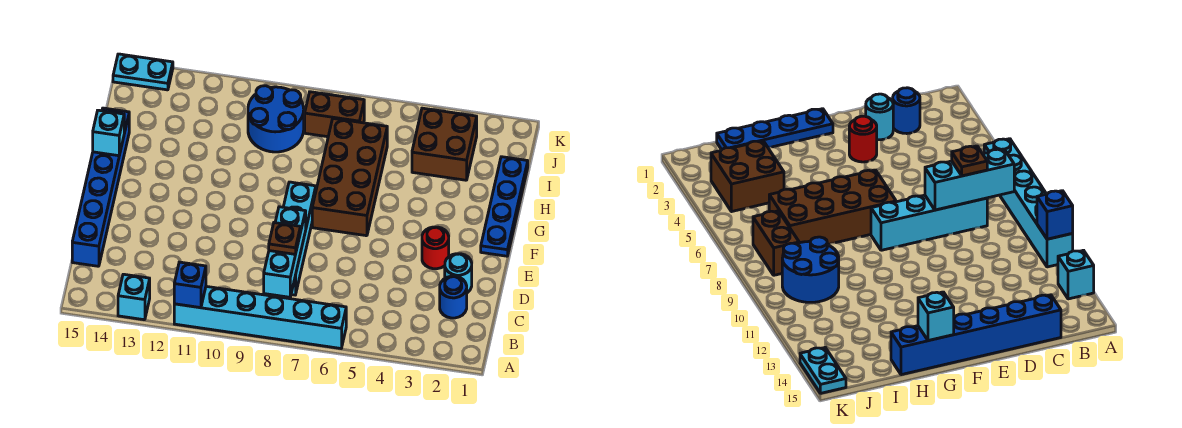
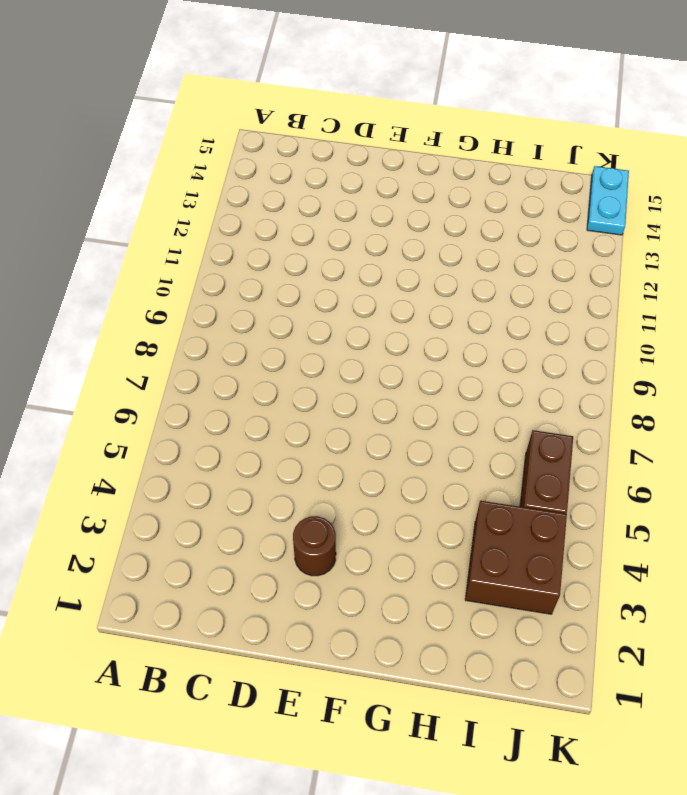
brown round brick E3 level 1 -> red round brick E3 level 1
brown brick J5:J6 level 1 -> brown brick J7:J8 level 1
none -> cyan brick A6:A11 level 1
none -> cyan brick A13 level 1
none -> blue round brick C2 level 1

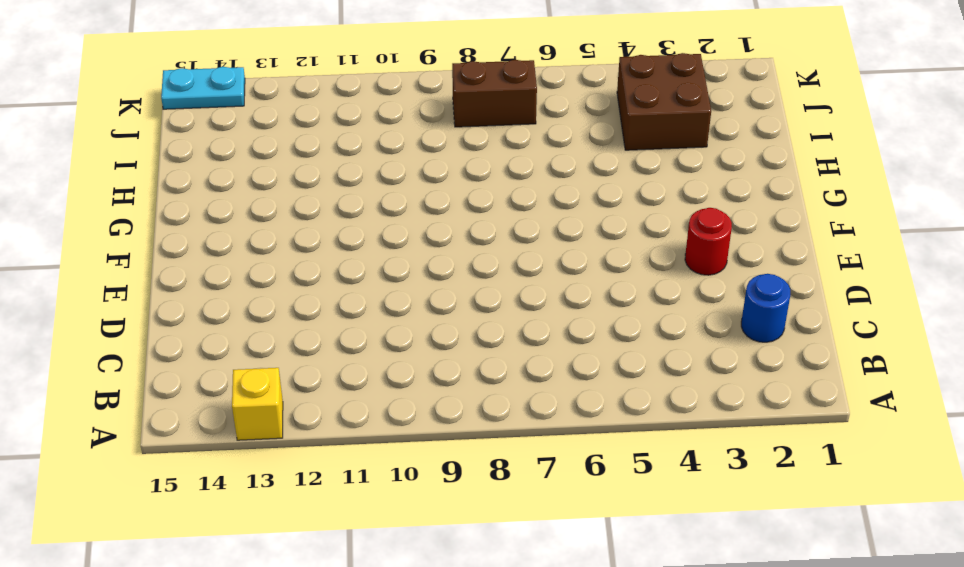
yellow brick A13 level 1 -> cyan brick A13 level 1
none -> cyan brick A6:A11 level 1
none -> cyan brick C8:F8 level 1
none -> blue brick C15:H15 level 1

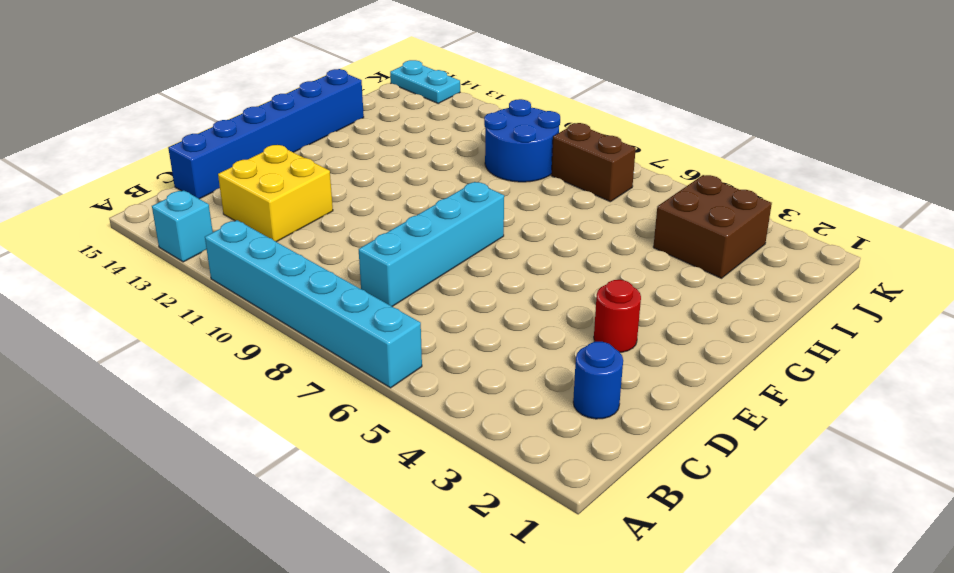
yellow brick C12:D13 level 1 -> none
none -> cyan round brick D2 level 1
none -> blue plate F1:I1 level 1
none -> brown brick F6:I7 level 1

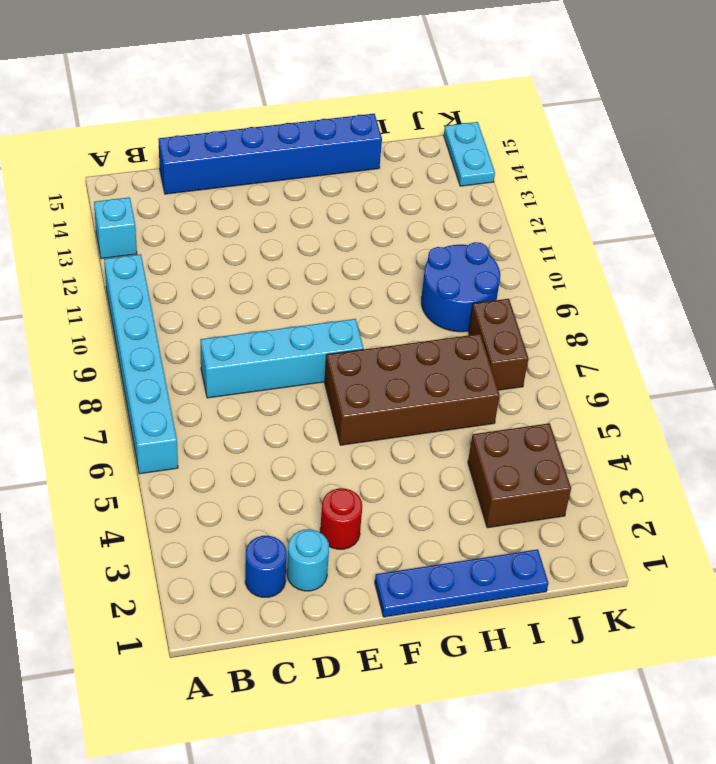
none -> blue brick A11 level 2
none -> cyan brick B8:D8 level 2
none -> cyan brick G15 level 2

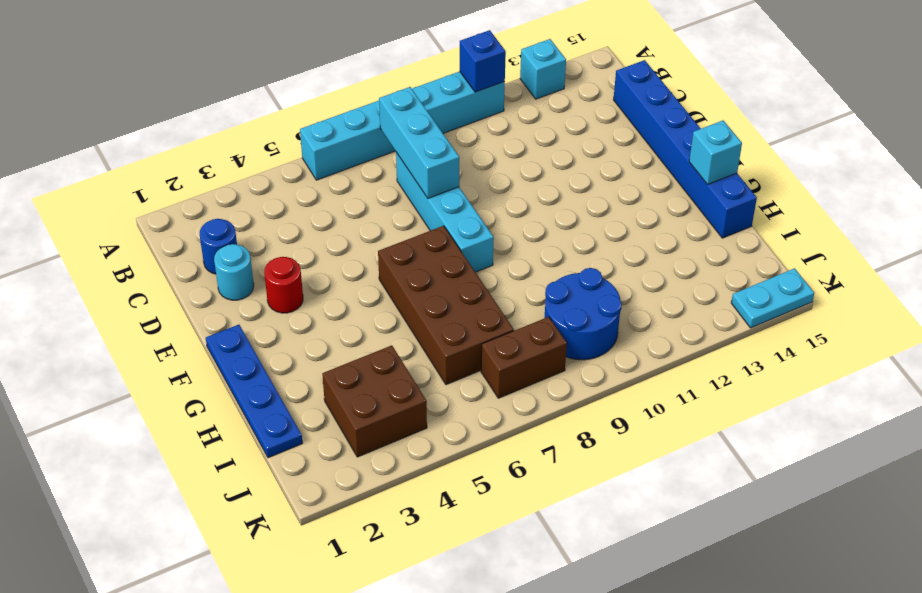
none -> brown plate C8 level 3

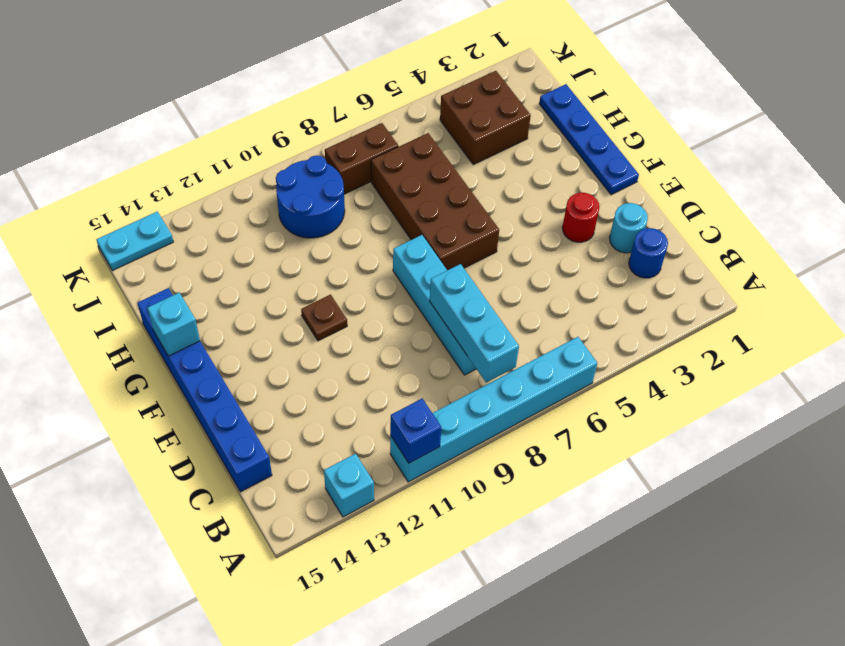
brown plate F11 level 1 -> brown plate C8 level 3

